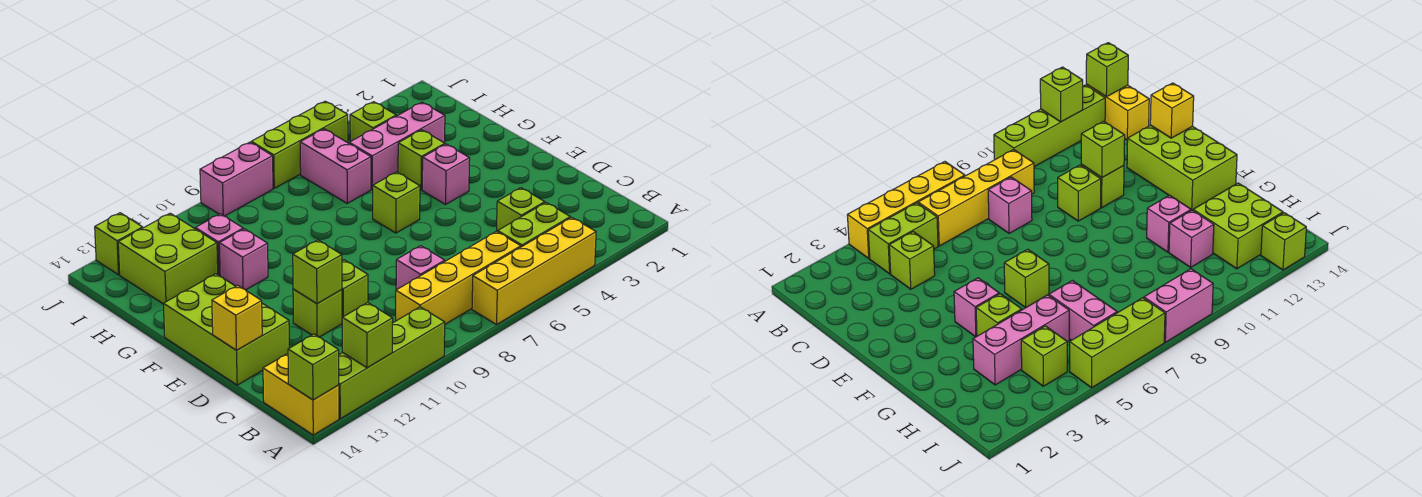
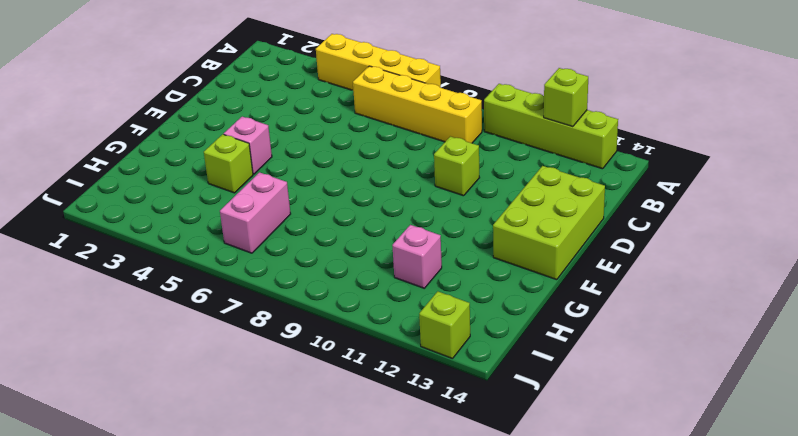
none -> yellow brick A14:B14 level 1
none -> lime brick B4:B5 level 1
none -> lime brick C4 level 1

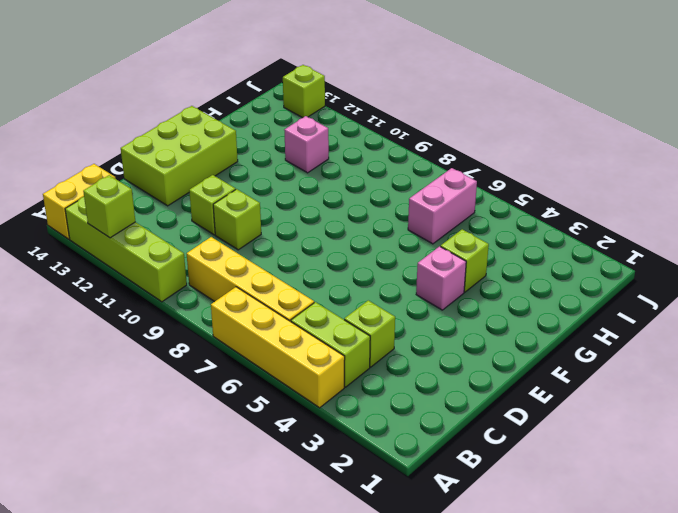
none -> pink brick C8 level 1
none -> lime brick F6 level 1
none -> pink brick G11 level 1

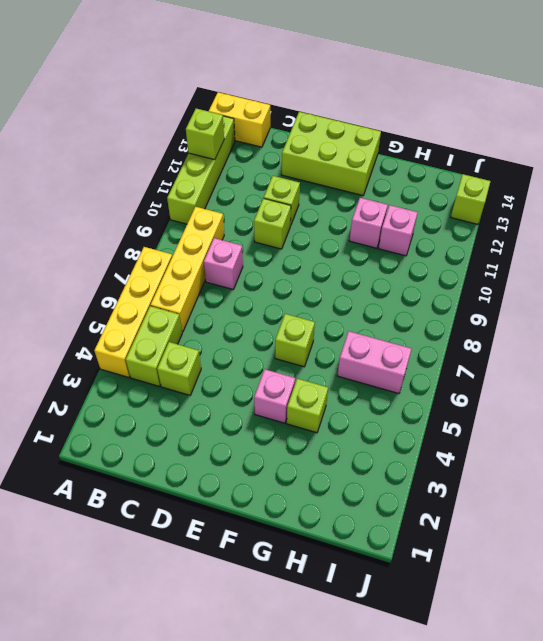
none -> pink brick H3:H5 level 1
none -> lime brick H12:I13 level 1
none -> lime brick I4 level 1

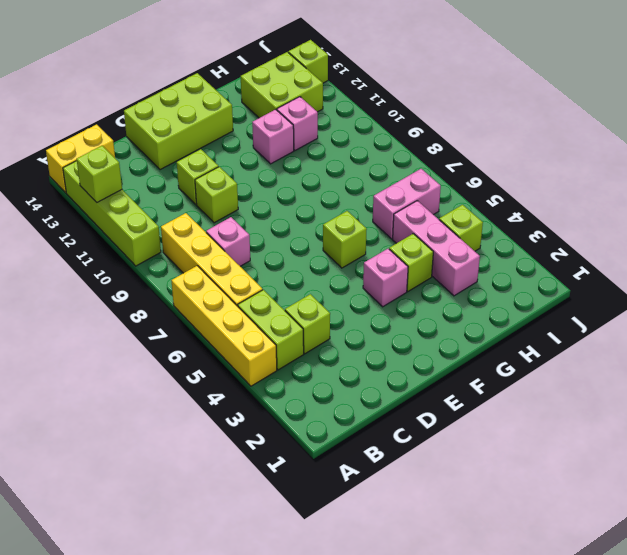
none -> lime brick J5:J7 level 1
none -> pink brick J8:J9 level 1
none -> lime brick A14 level 2

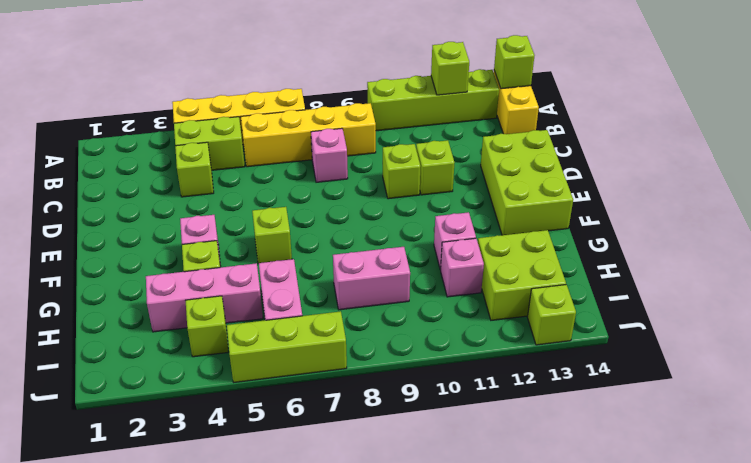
pink brick H8:H9 level 1 -> pink brick J8:J9 level 1
none -> lime brick D11 level 2
none -> yellow brick D14 level 2

